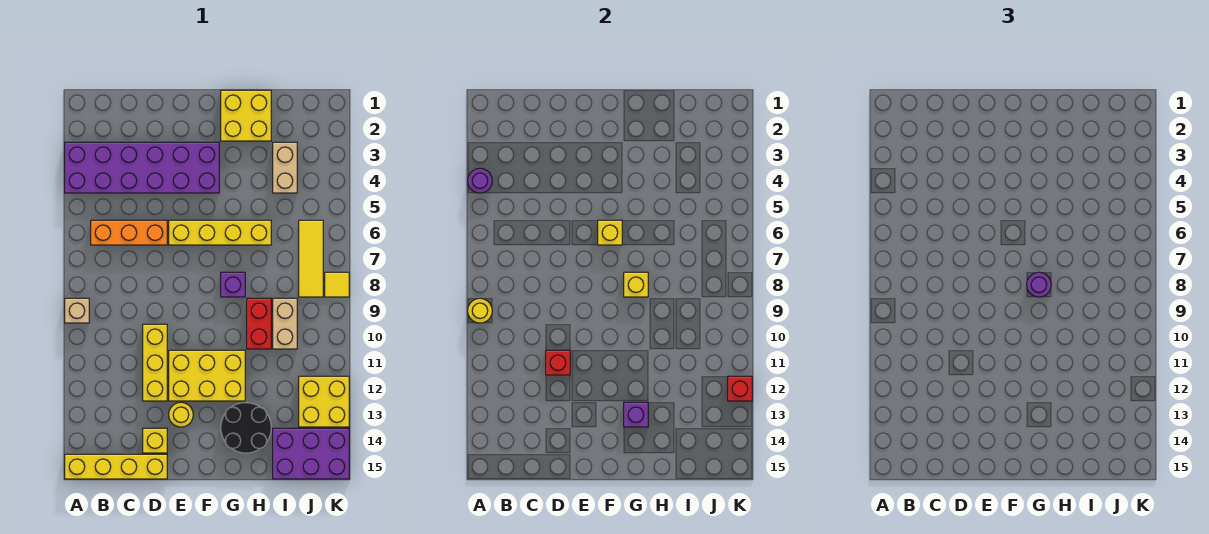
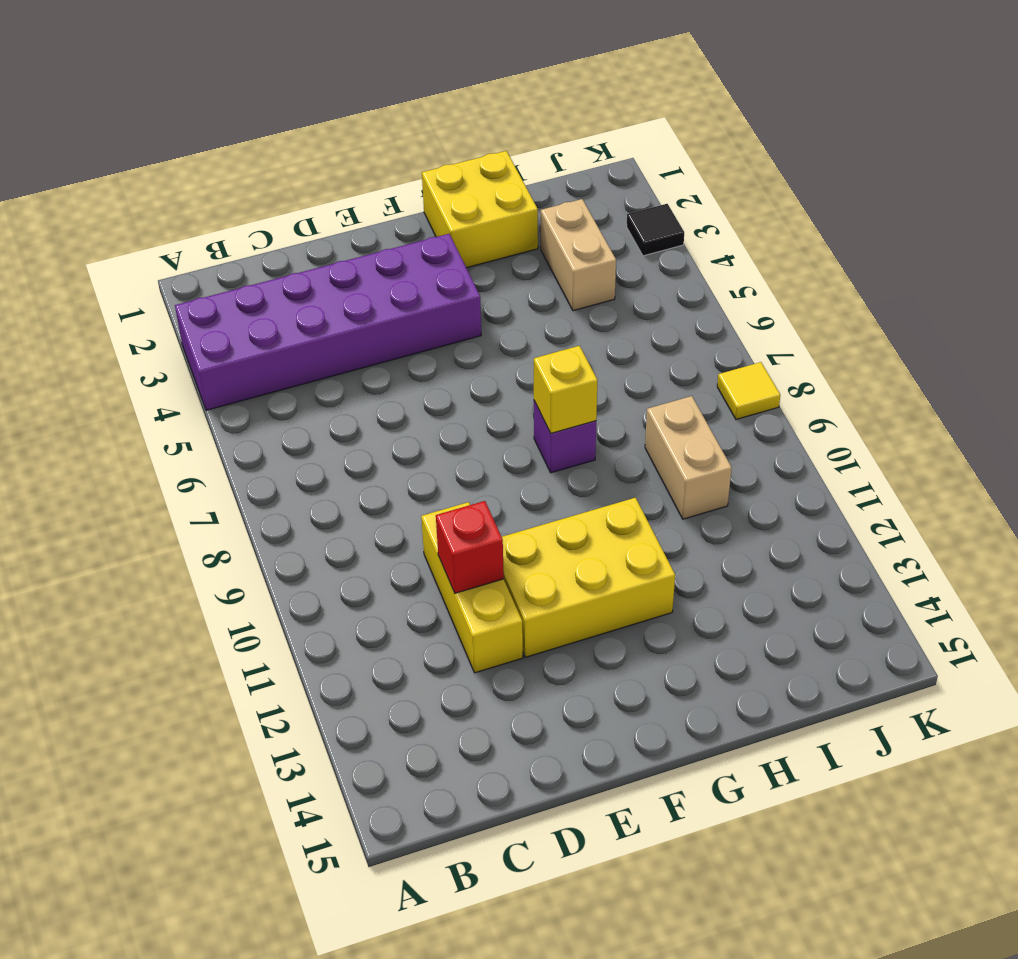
black tile K3 level 1 -> none
none -> tan brick A9 level 1
none -> yellow brick A15:D15 level 1
none -> orange brick B6:D6 level 1

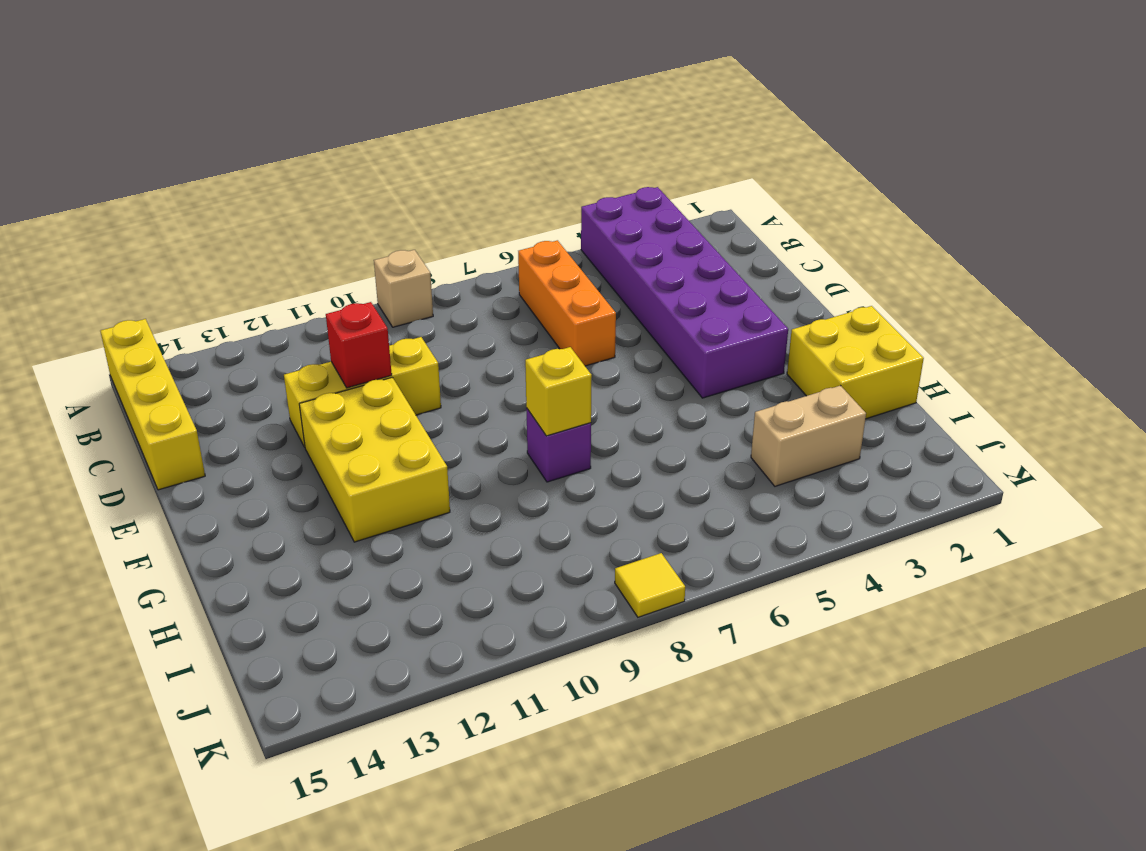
none -> yellow brick D14 level 1
none -> yellow brick E6:H6 level 1
none -> yellow round brick E13 level 1

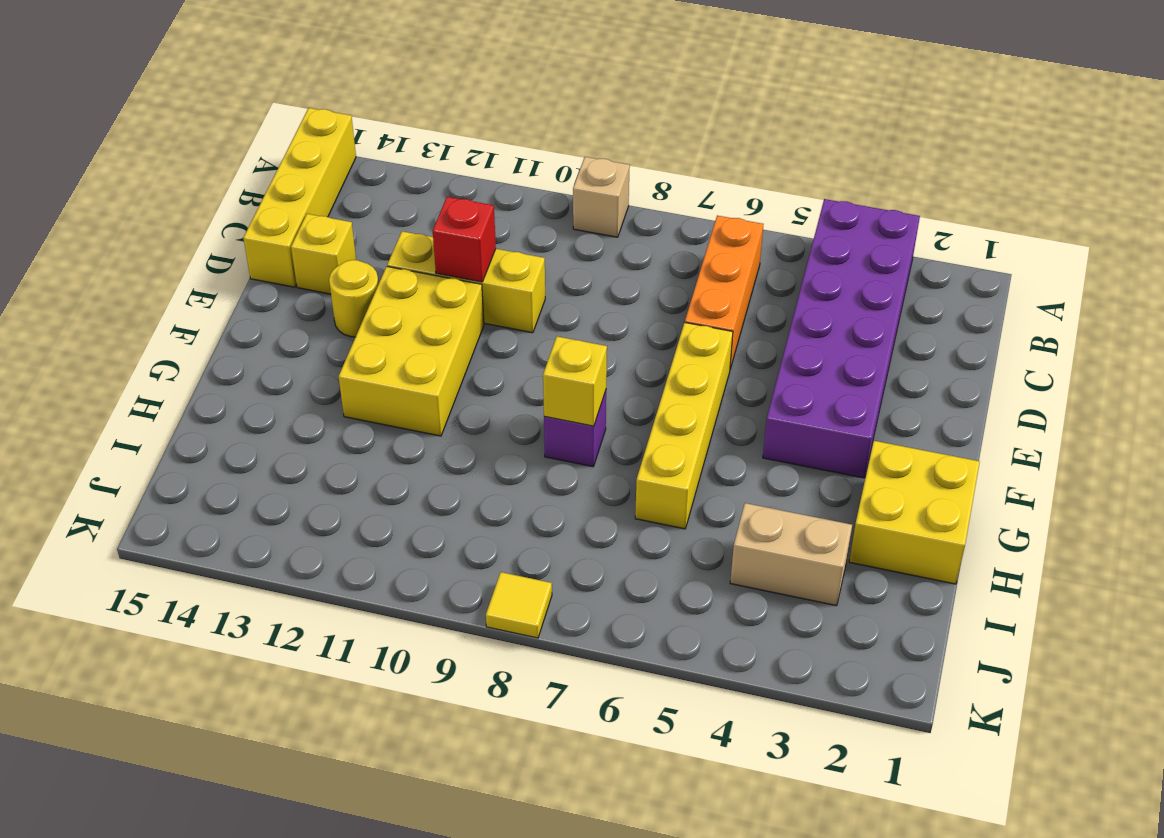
none -> black round brick G13:H14 level 1
none -> red brick H9:H10 level 1
none -> tan brick I9:I10 level 1

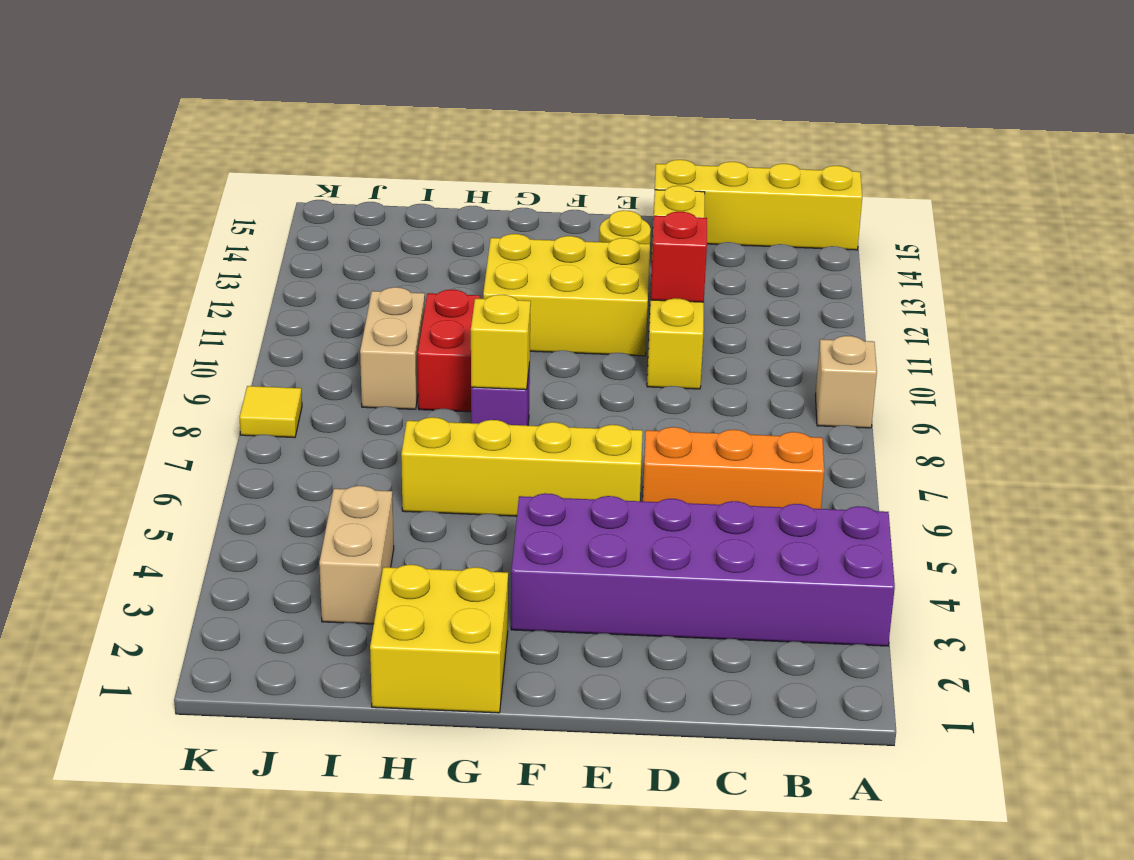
none -> black round brick G13:H14 level 1
none -> purple brick I14:K15 level 1
none -> yellow tile J6:J8 level 1

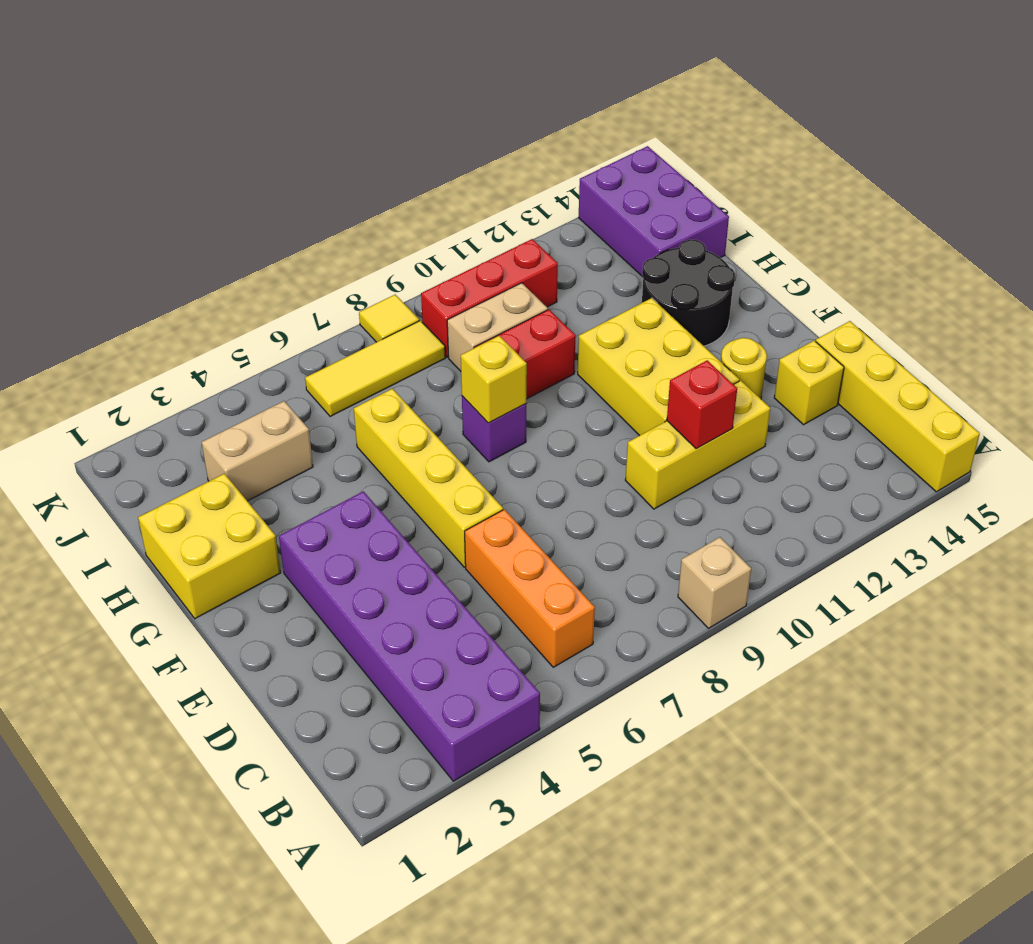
red brick J9:J11 level 1 -> none
none -> yellow brick J12:K13 level 1
none -> purple round brick A4 level 2
none -> yellow round brick A9 level 2

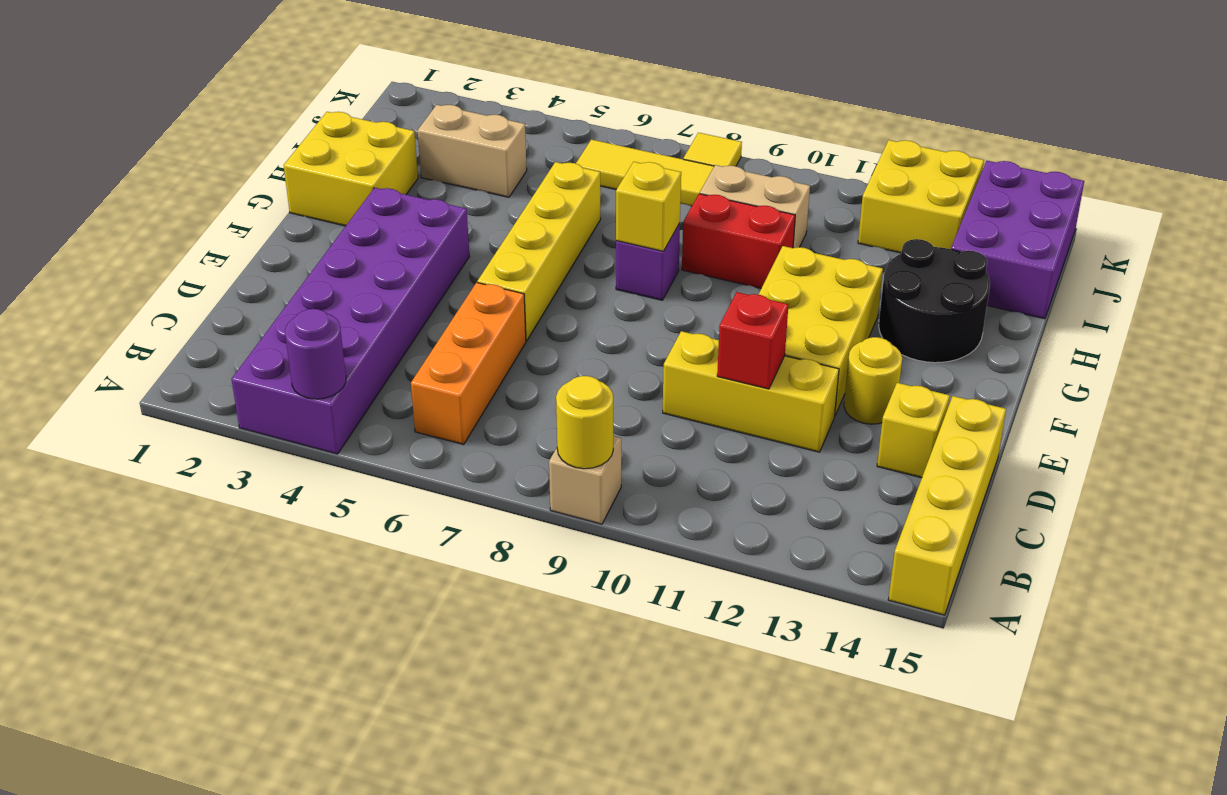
none -> yellow brick F6 level 2
none -> purple brick G13 level 2
none -> red brick K12 level 2

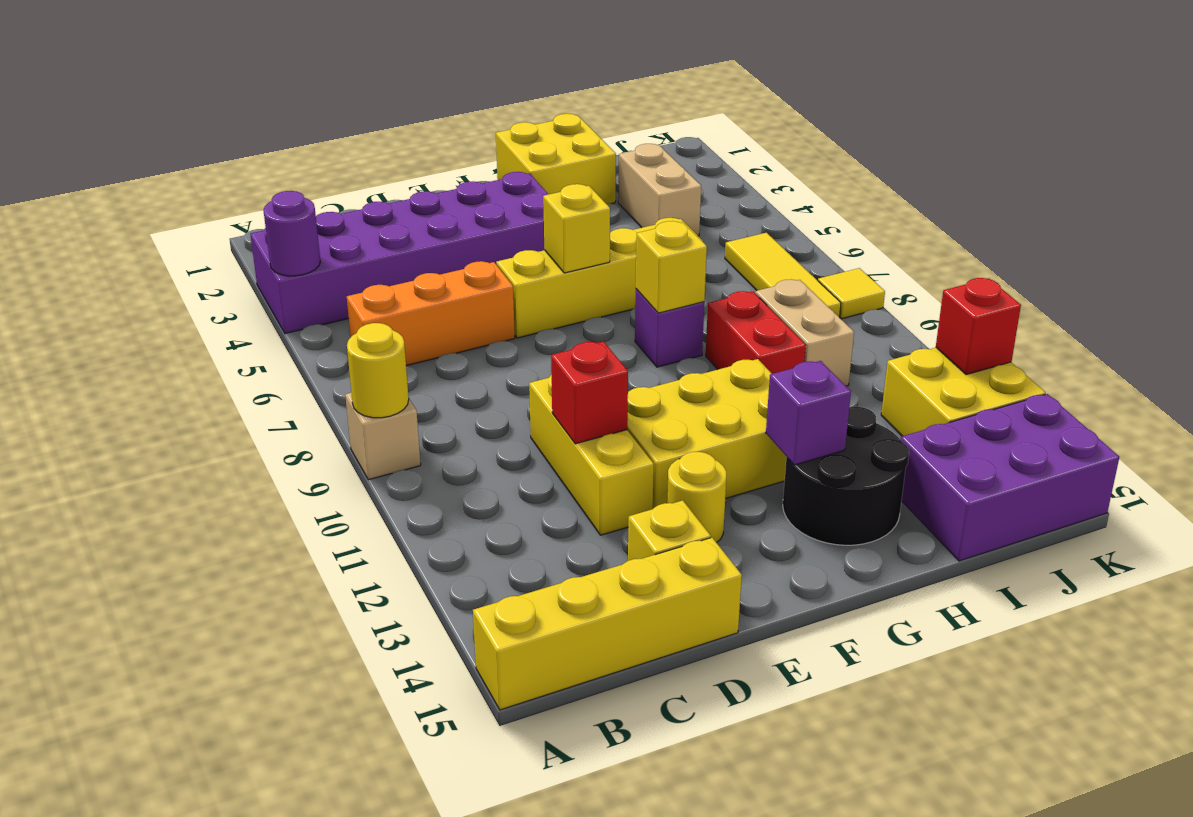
none -> purple round brick G8 level 3

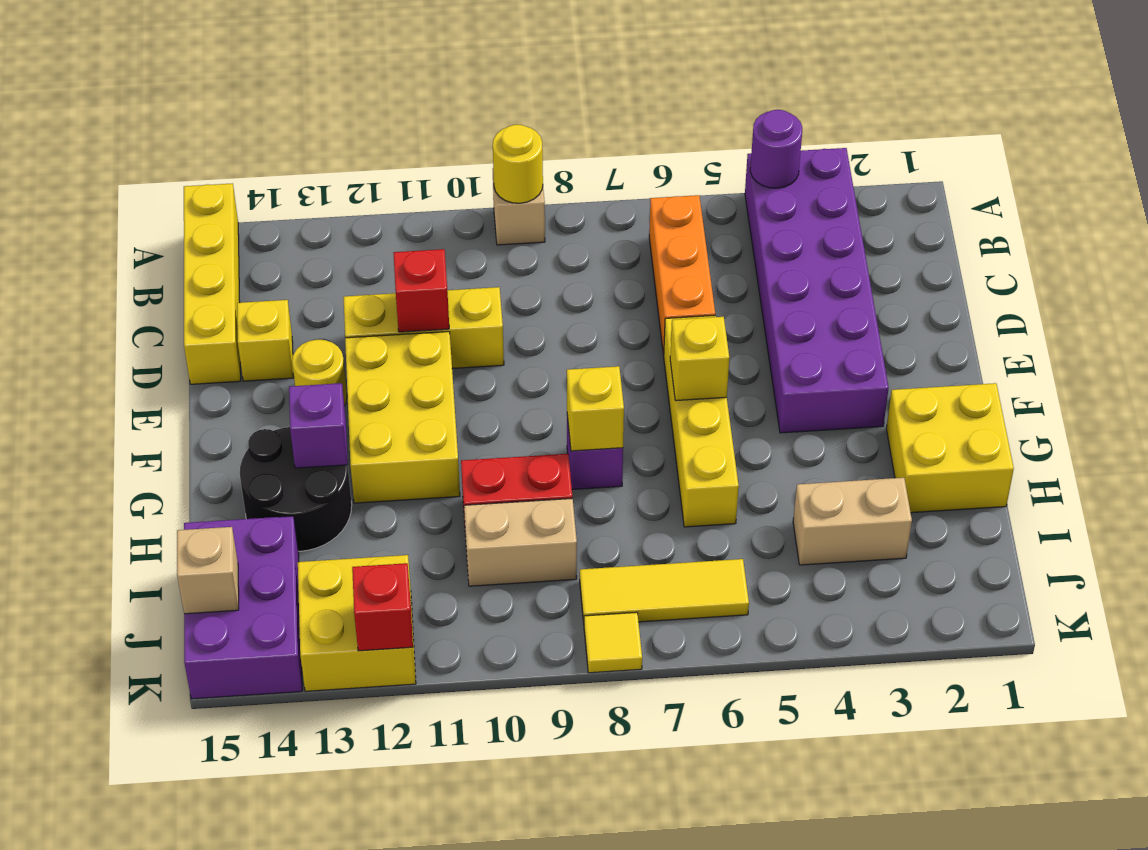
tan brick J15 level 2 -> none
none -> purple round brick G8 level 3

